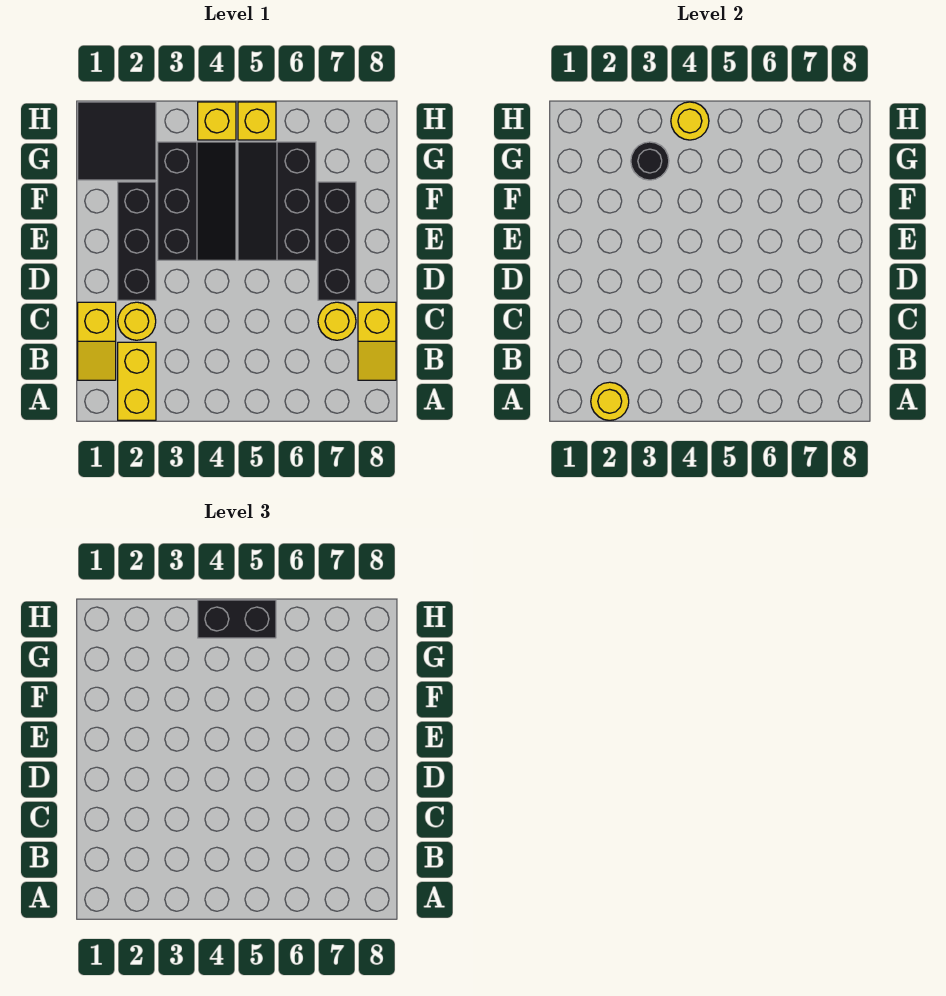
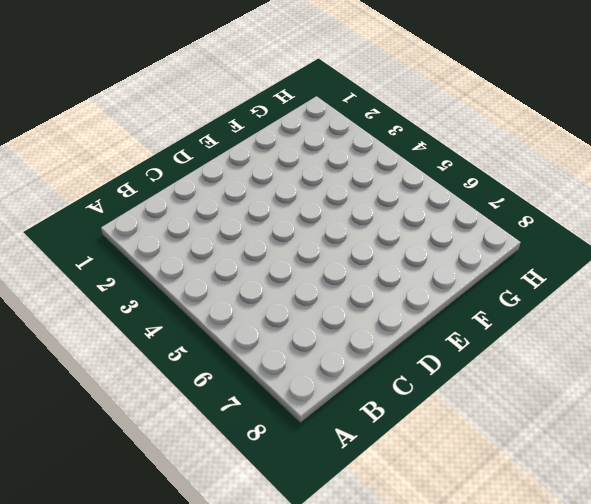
none -> yellow brick A2:B2 level 1
none -> yellow slope B1:C1 level 1 top C
none -> yellow slope B8:C8 level 1 top C

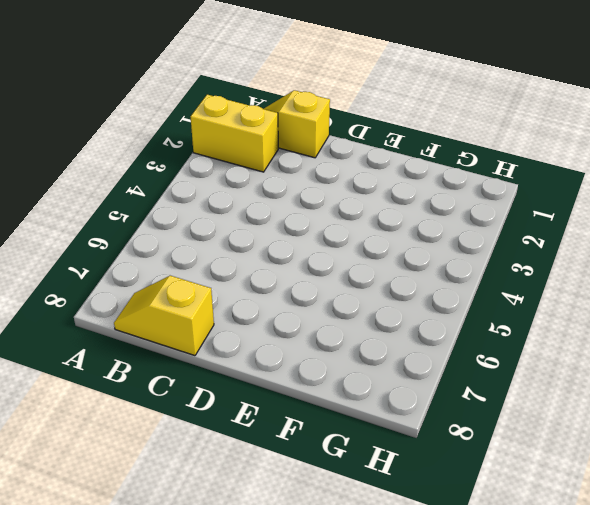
none -> yellow round brick C2 level 1
none -> yellow round brick C7 level 1
none -> black brick D2:F2 level 1

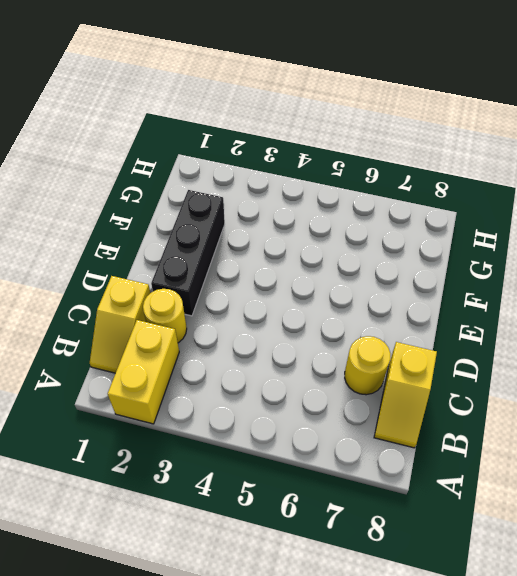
none -> black brick D7:F7 level 1
none -> black slope E3:G4 level 1 top 3
none -> black slope E5:G6 level 1 top 6

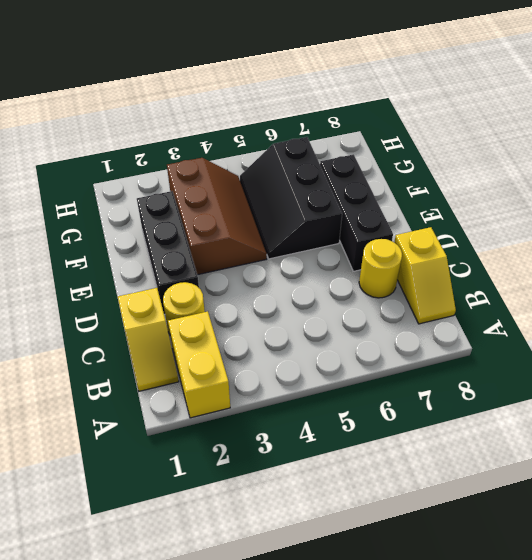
brown slope E3:G4 level 1 top 3 -> black slope E3:G4 level 1 top 3
none -> black tile G1:H2 level 1
none -> yellow brick H4 level 1
none -> yellow brick H5 level 1

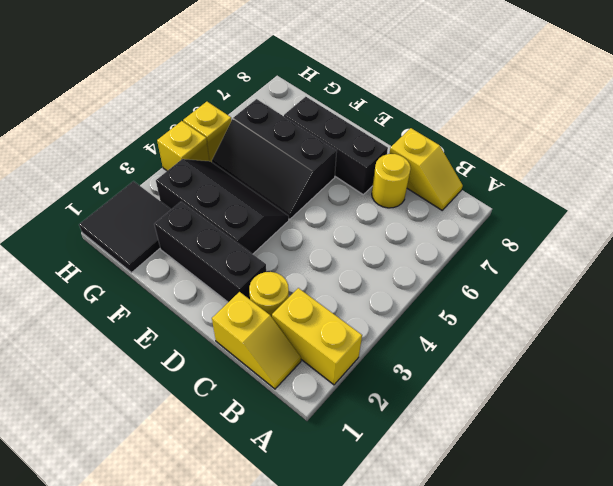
none -> yellow round brick A2 level 2
none -> black round brick G3 level 2
none -> yellow round brick H4 level 2

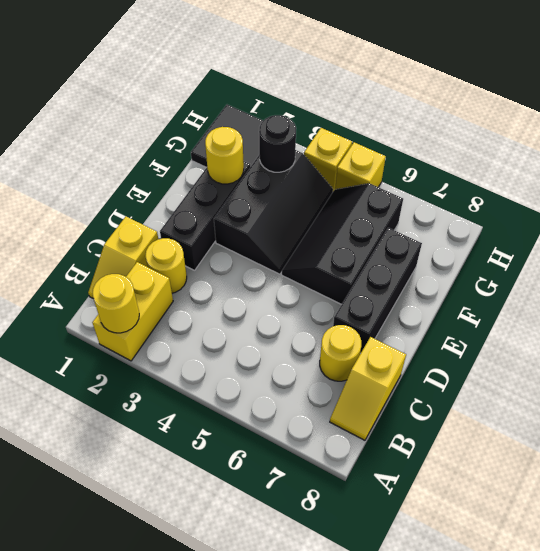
yellow round brick F2 level 2 -> yellow round brick H4 level 2
none -> black brick H4:H5 level 3

